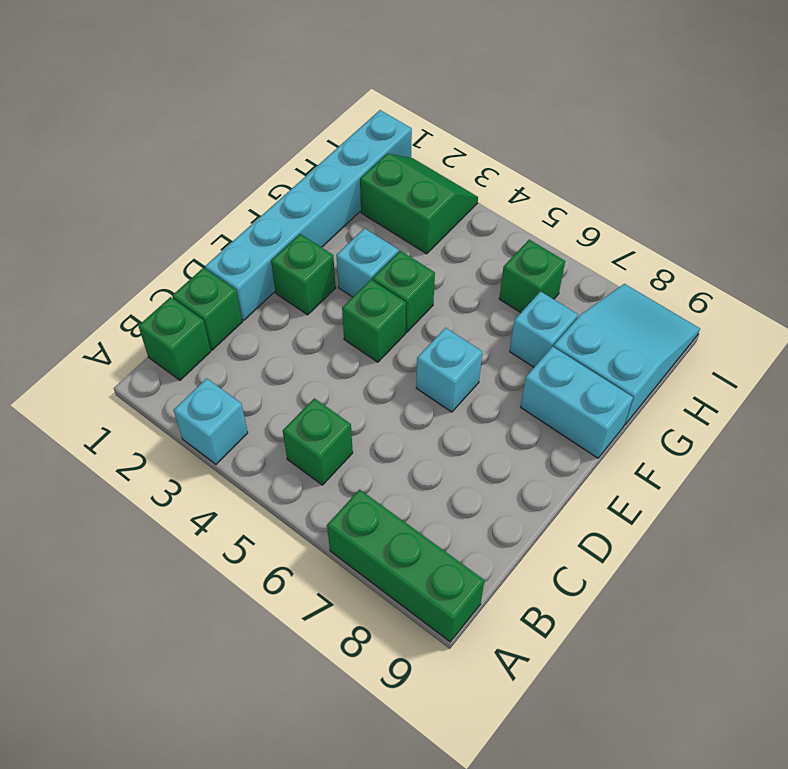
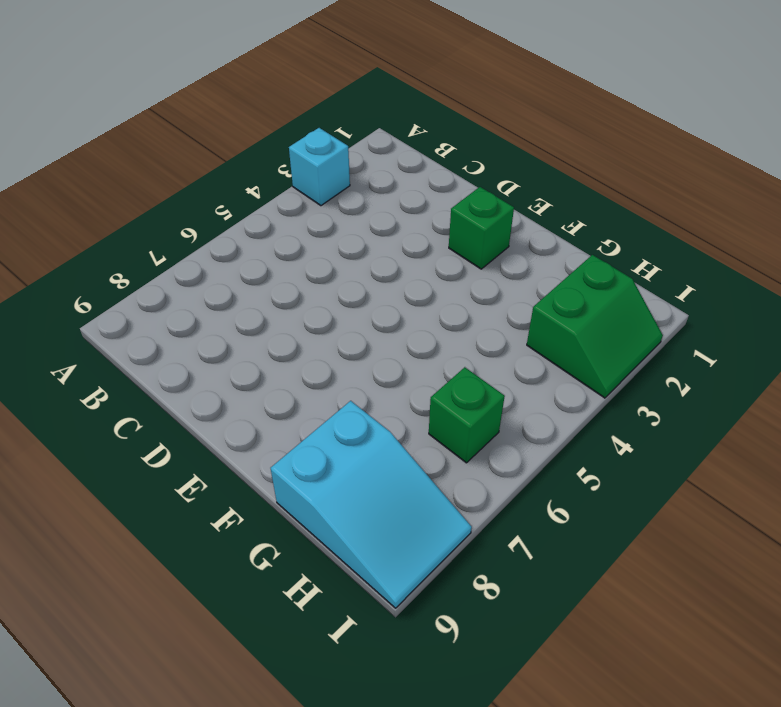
none -> green brick A7:A9 level 1
none -> green brick B1 level 1
none -> green brick B5 level 1

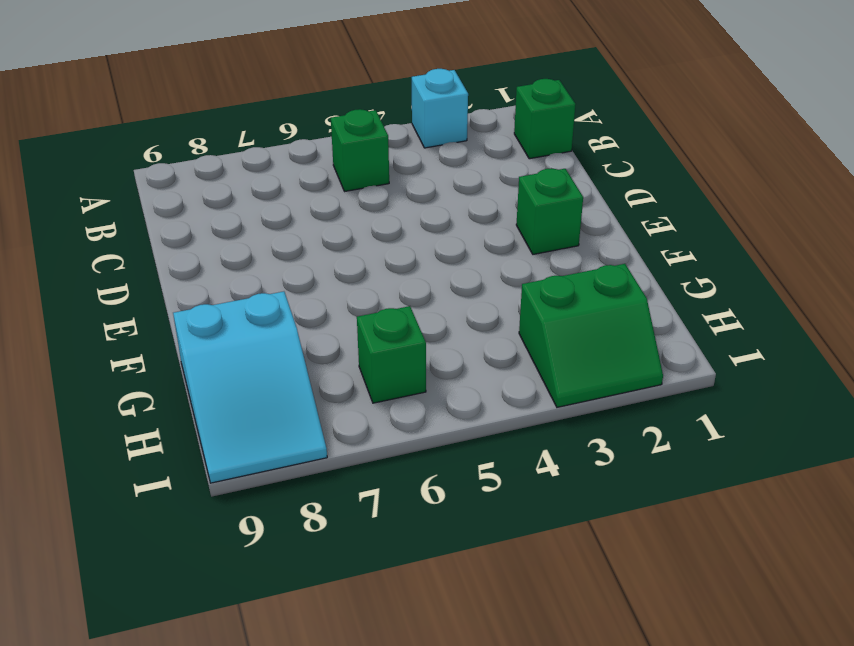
none -> green brick A7:A9 level 1
none -> green brick C1 level 1
none -> cyan brick D1:I1 level 1

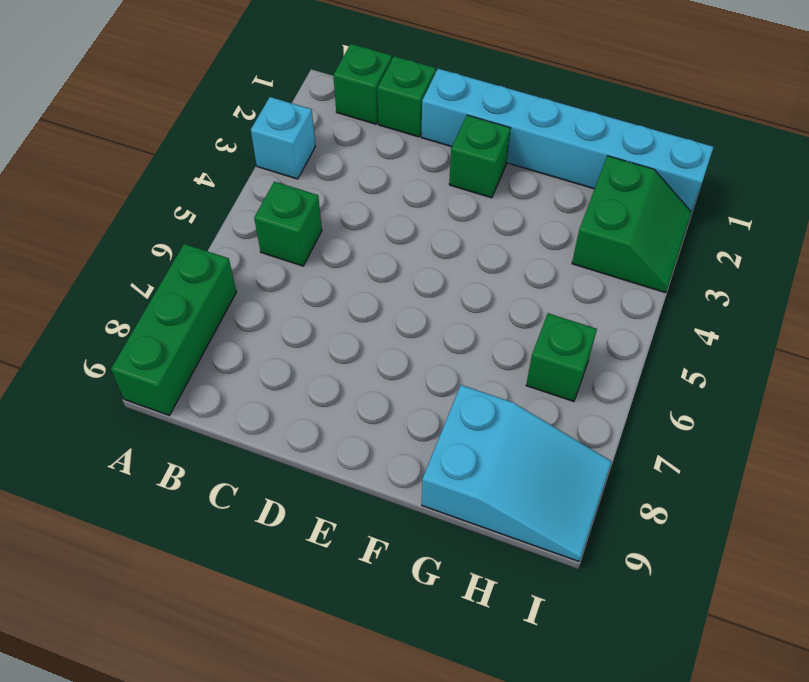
none -> green brick E4 level 1
none -> cyan brick E6 level 1
none -> cyan brick F3 level 1

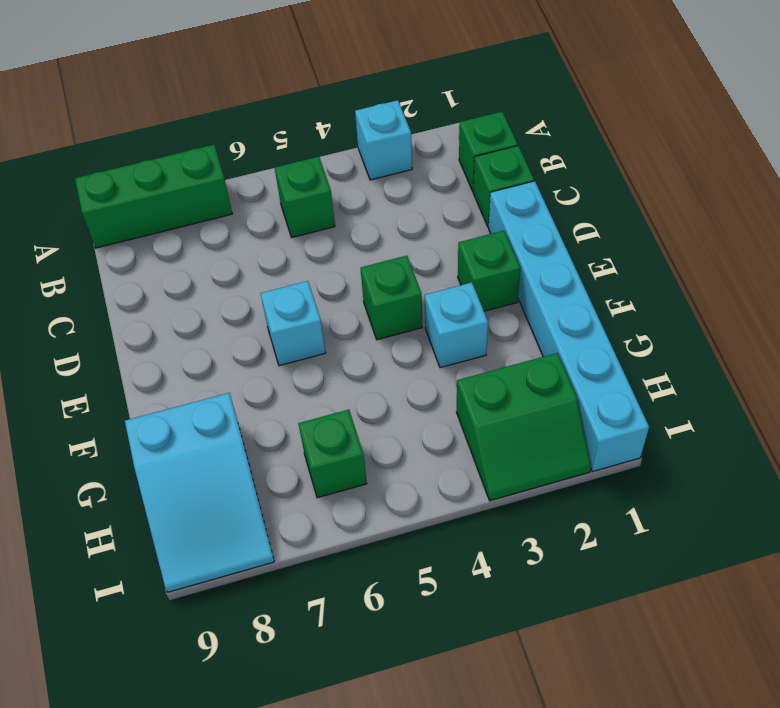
none -> green brick F4 level 1
none -> cyan brick F8:F9 level 1
none -> cyan brick G7 level 1

